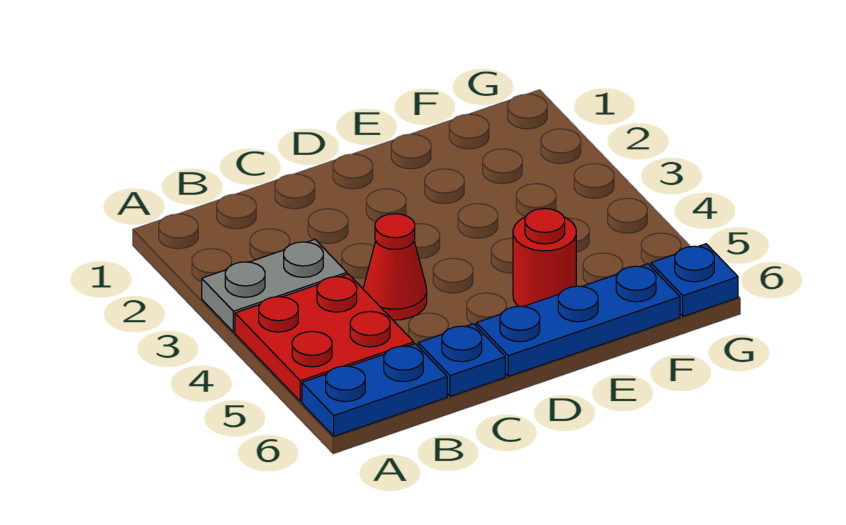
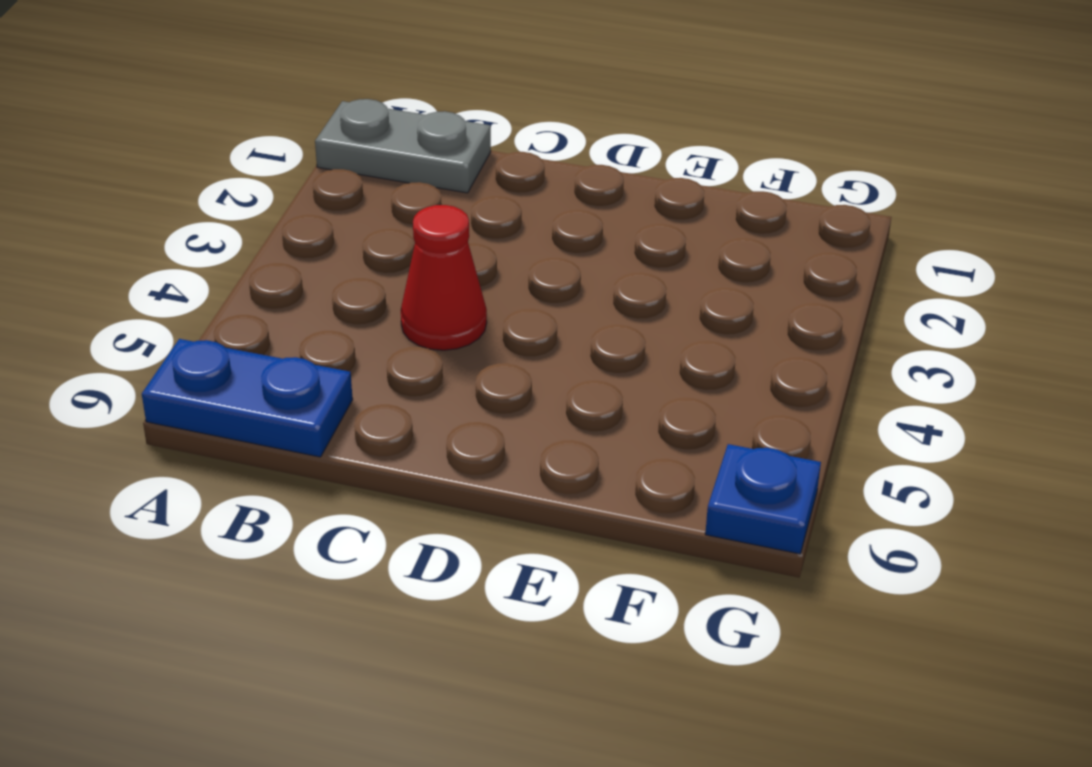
grey plate A1:B1 level 1 -> grey plate A3:B3 level 1
none -> red plate A4:B5 level 1
none -> blue plate C6 level 1

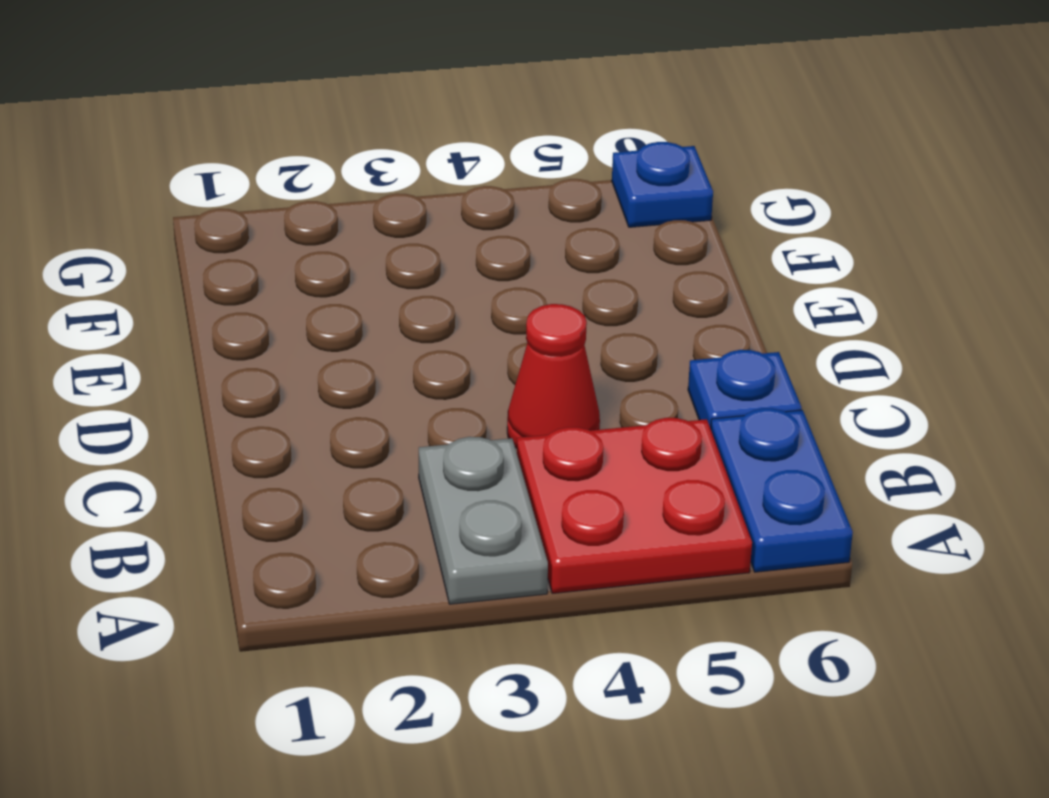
none -> blue plate D6:F6 level 1
none -> red round brick E5 level 1

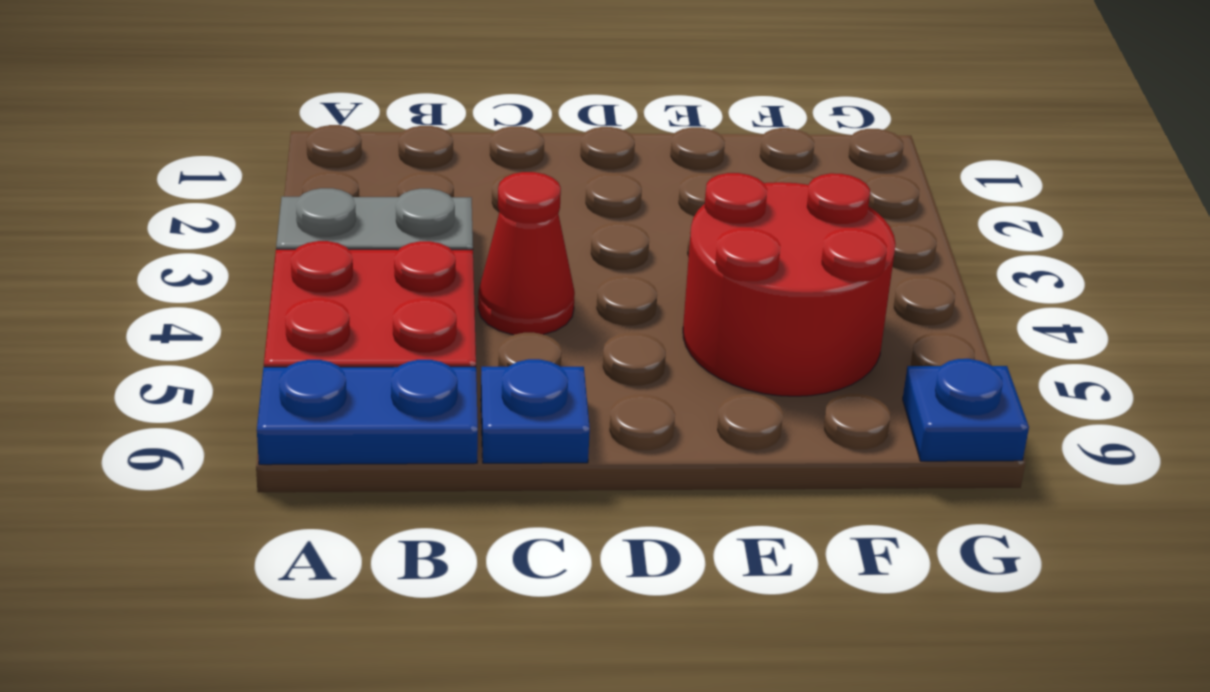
red round brick E4:F5 level 1 -> red round brick E5 level 1
none -> blue plate D6:F6 level 1

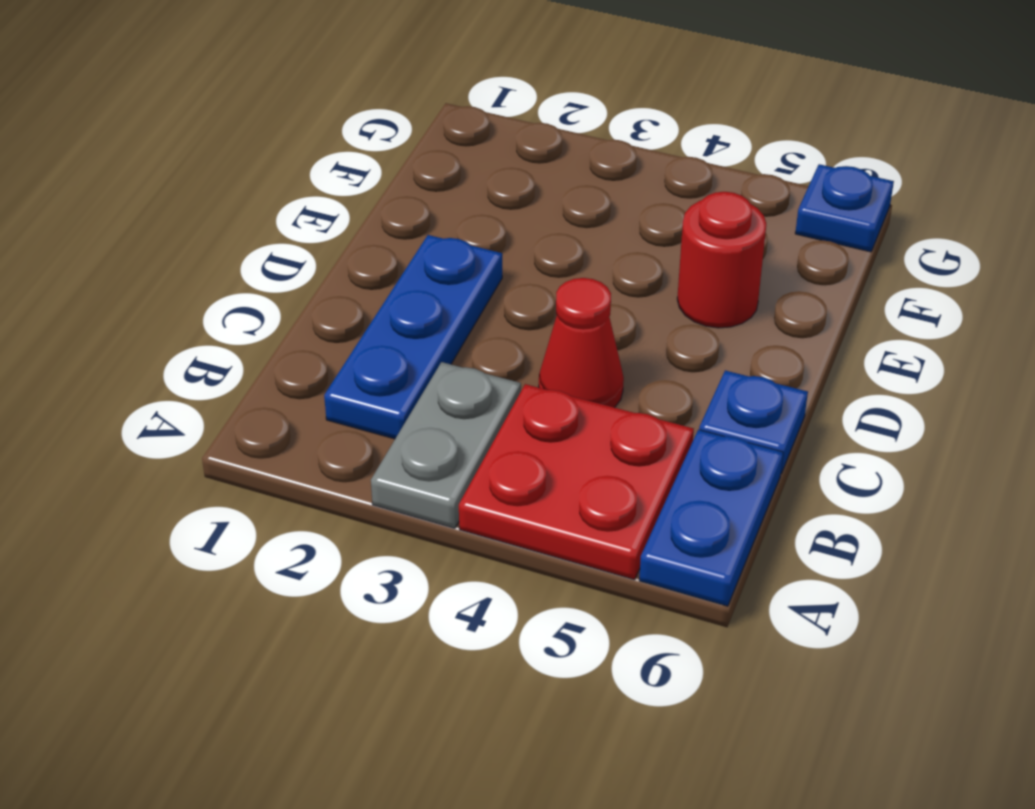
blue plate B2:D2 level 1 -> blue plate D6:F6 level 1

